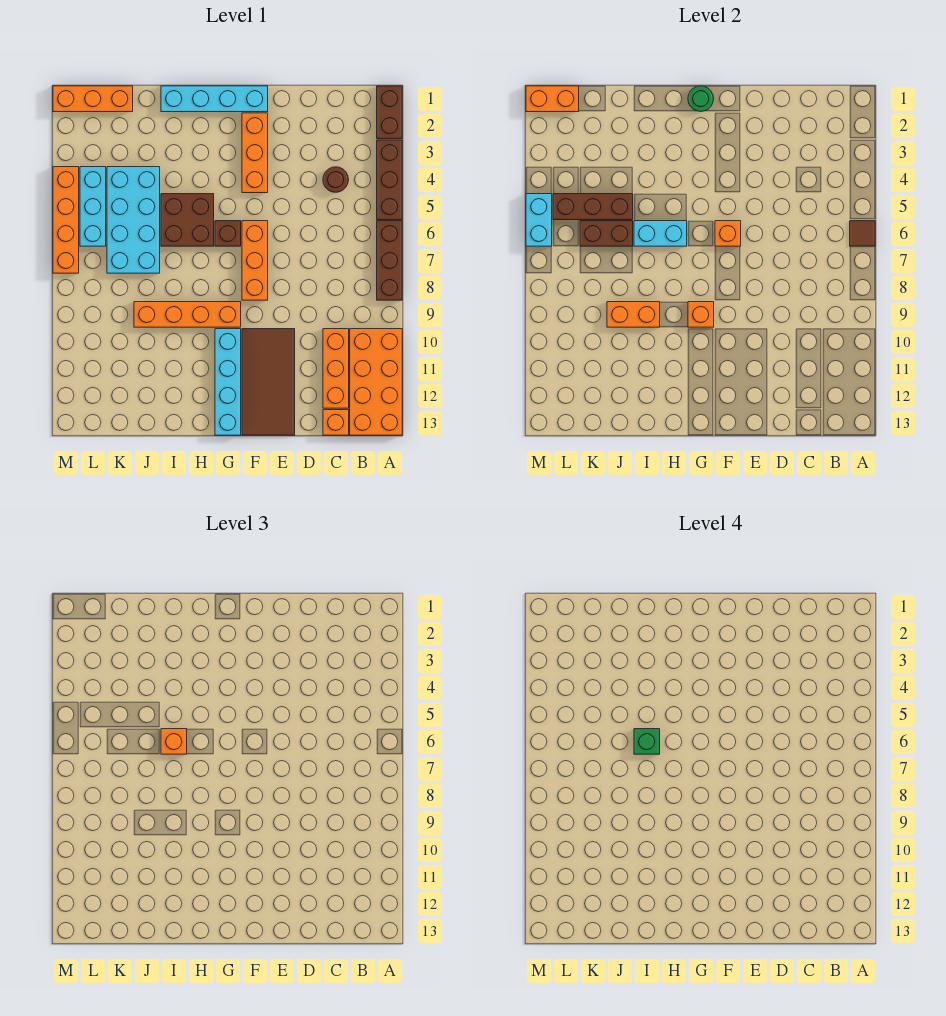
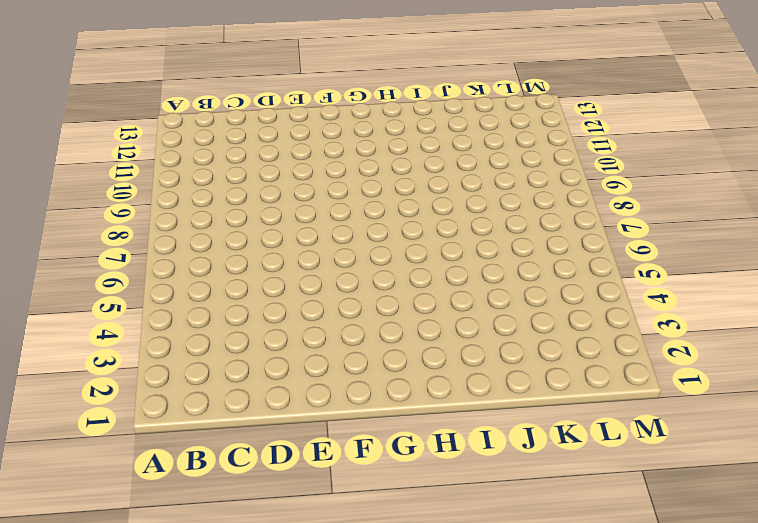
none -> brown brick A1:A2 level 1
none -> brown brick A3:A5 level 1
none -> brown brick A6:A8 level 1
none -> orange brick A10:B13 level 1

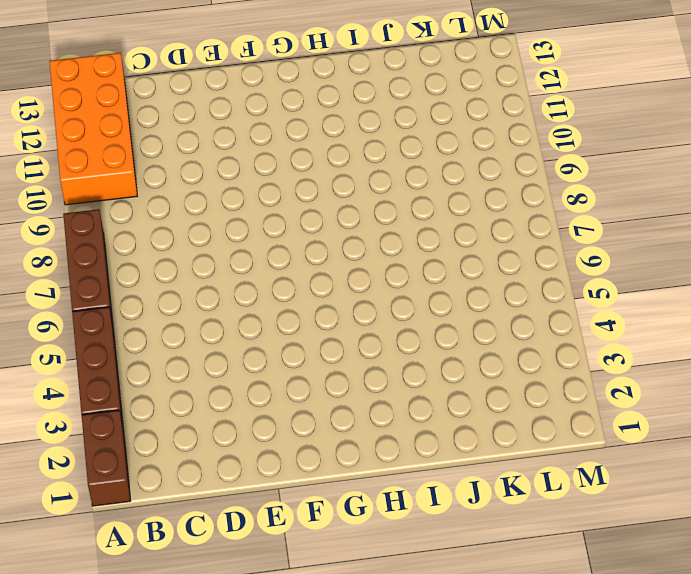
none -> brown round brick C4 level 1
none -> orange brick C10:C12 level 1
none -> orange brick C13 level 1
none -> brown tile E10:F13 level 1

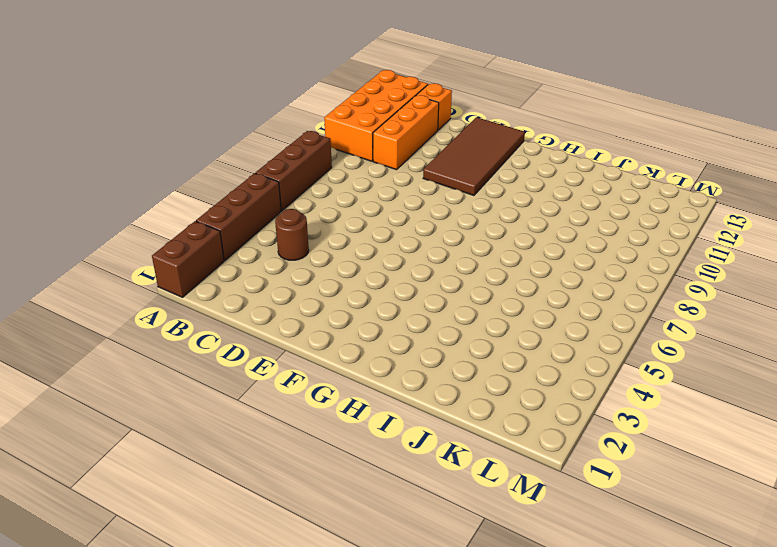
none -> cyan brick F1:I1 level 1
none -> orange brick F2:F4 level 1
none -> orange brick F6:F8 level 1
none -> brown brick G6 level 1

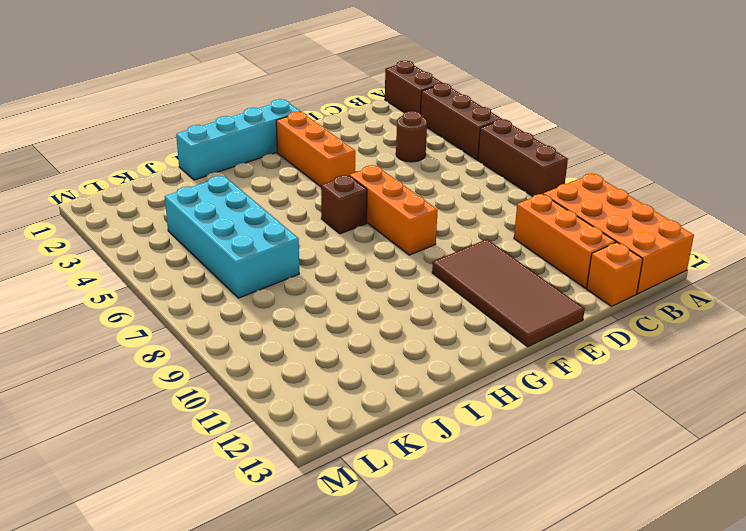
none -> orange brick G9:J9 level 1
none -> cyan brick G10:G13 level 1
none -> brown brick H5:I6 level 1
none -> orange brick K1:M1 level 1

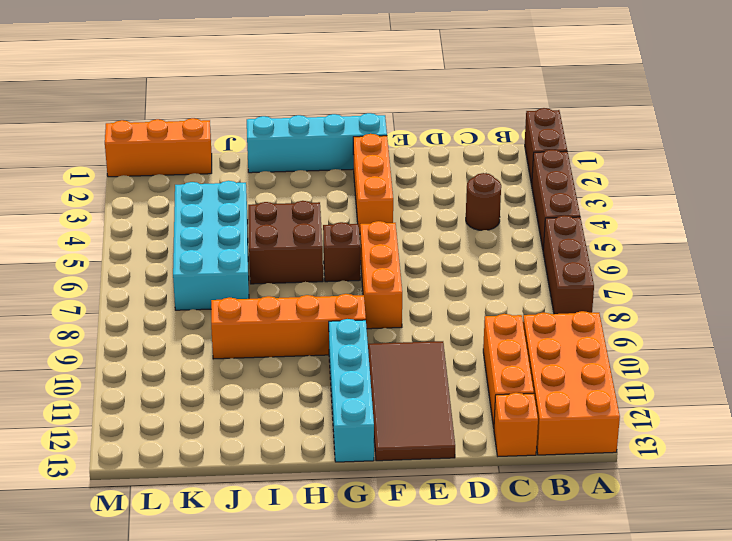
none -> cyan brick L4:L6 level 1
none -> orange brick M4:M7 level 1
none -> brown tile A6 level 2
none -> orange brick F6 level 2

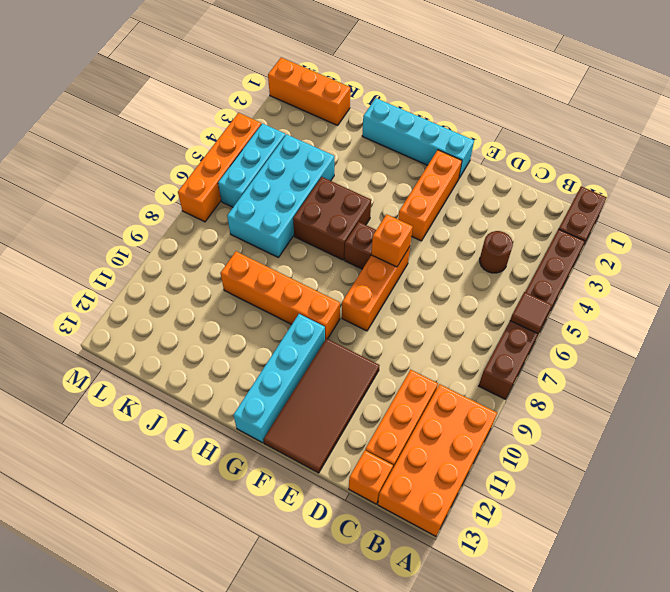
none -> green round brick G1 level 2
none -> orange brick G9 level 2
none -> cyan brick H6:I6 level 2
none -> orange brick I9:J9 level 2

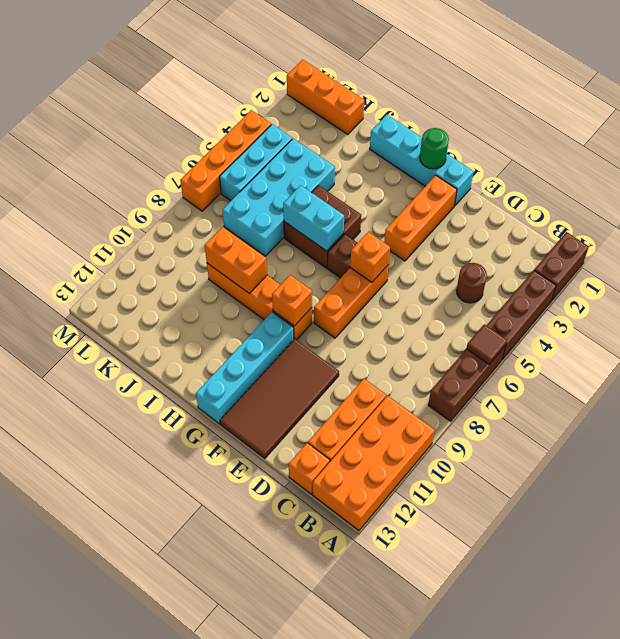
none -> brown brick J5:L5 level 2
none -> brown brick J6:K6 level 2
none -> orange brick L1:M1 level 2
none -> cyan brick M5:M6 level 2

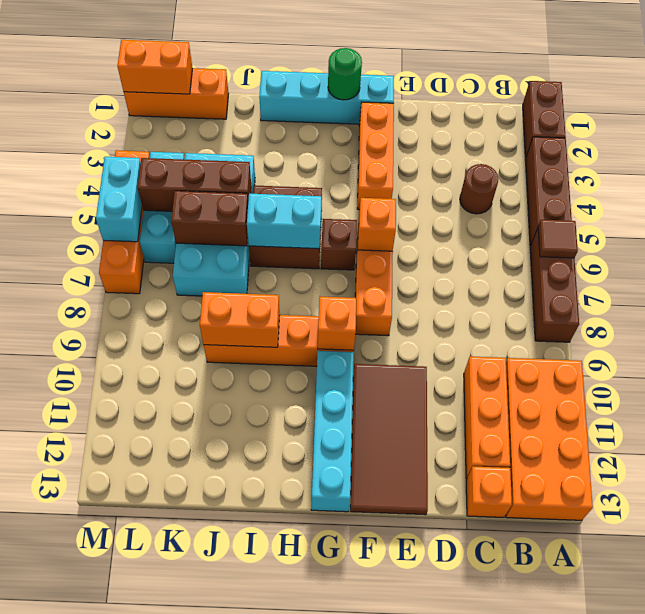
none -> orange brick I6 level 3
none -> green brick I6 level 4

